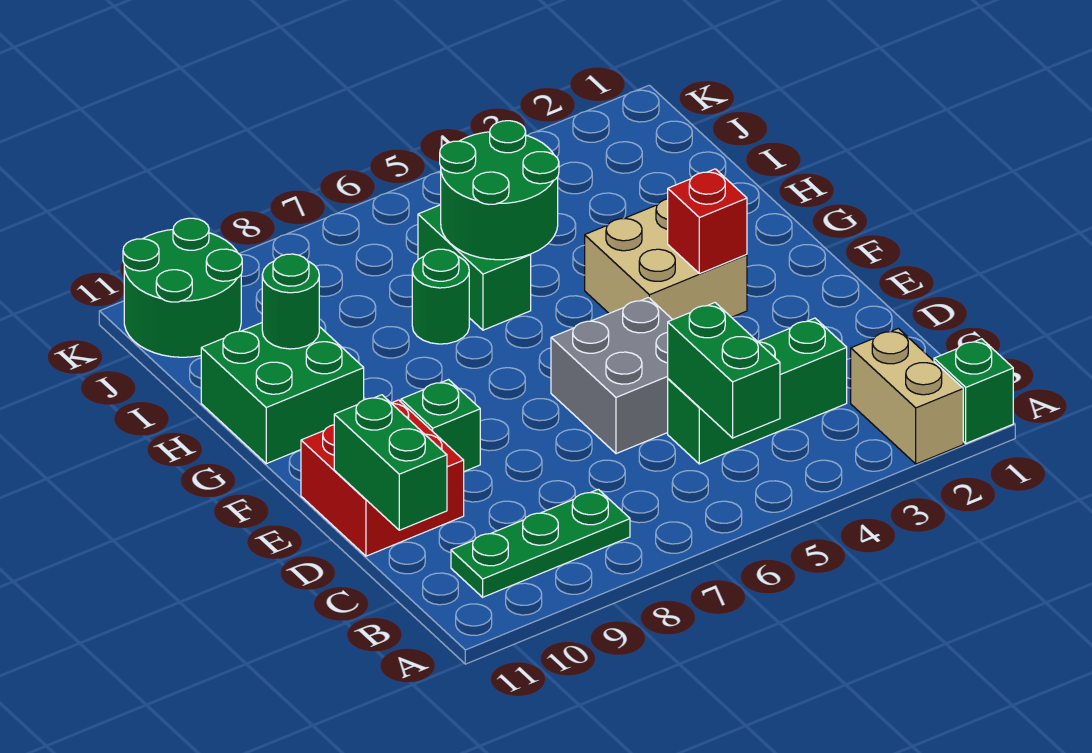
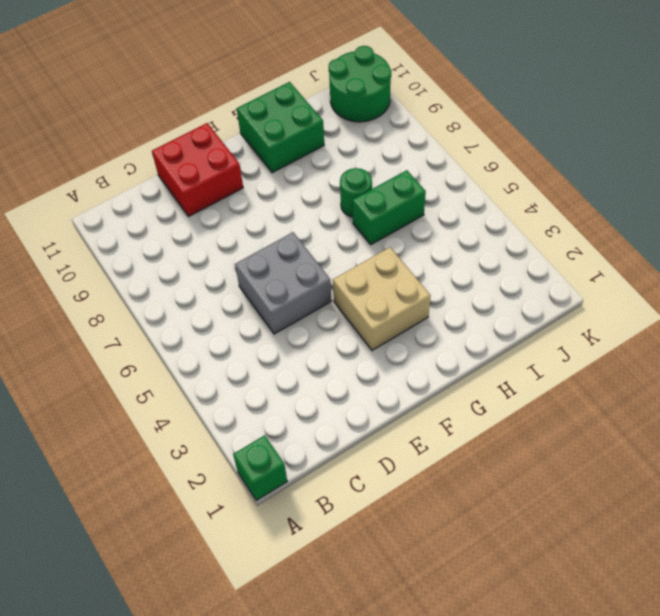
none -> tan brick A2:B2 level 1
none -> green plate B8:B10 level 1
none -> green brick C3:C5 level 1

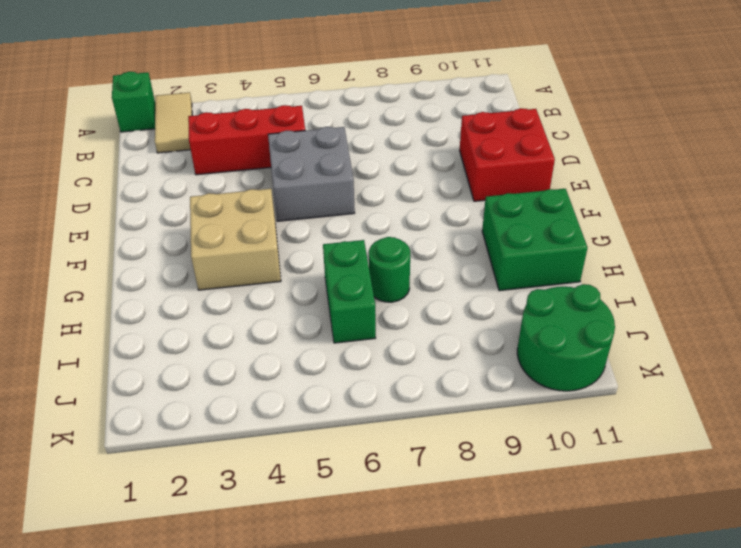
tan tile A2:B2 level 1 -> tan brick A2:B2 level 1
red brick C3:C5 level 1 -> green brick C3:C5 level 1
none -> green plate B8:B10 level 1
none -> green brick E9 level 1
none -> green brick B5:C5 level 2

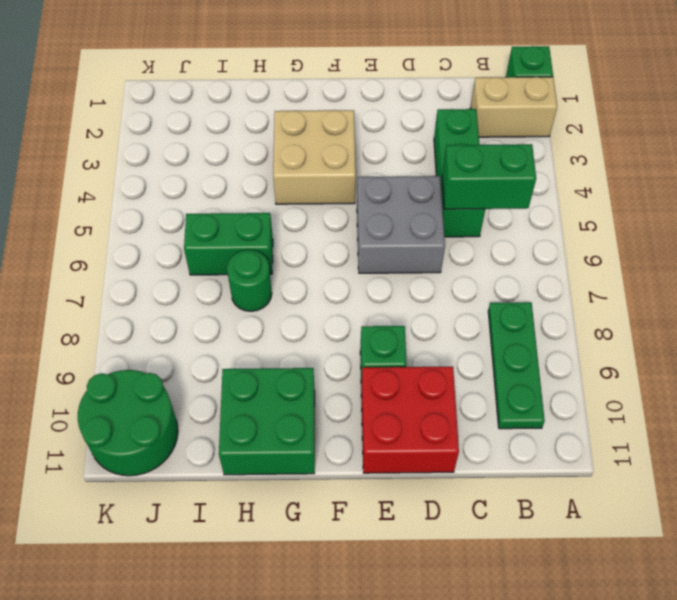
none -> green brick C11:D11 level 2
none -> red brick F3 level 2
none -> green round brick H5:I6 level 2

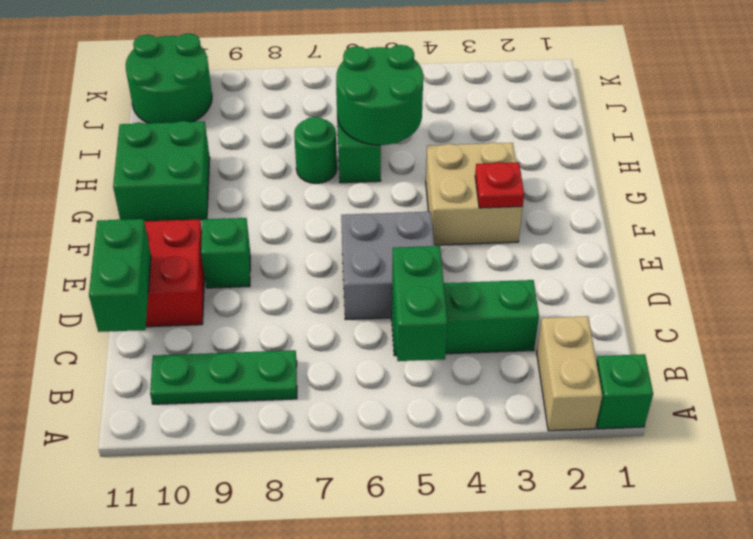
red plate F3 level 2 -> red brick F3 level 2
none -> green round brick H10 level 2

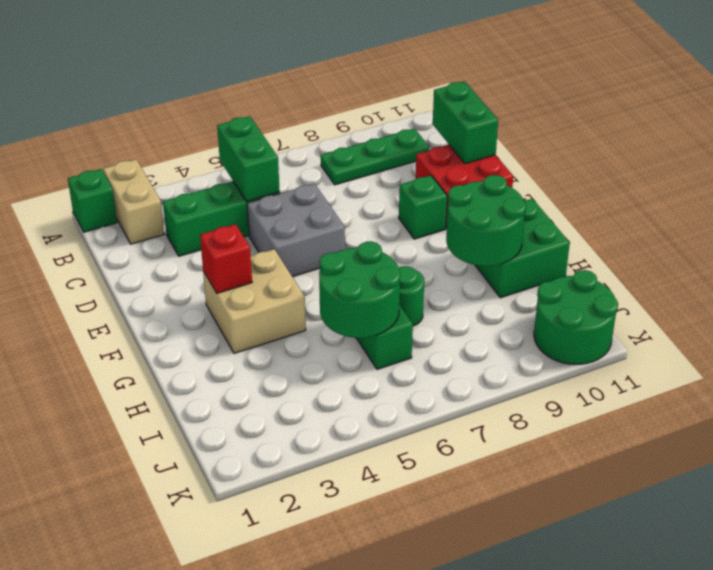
green round brick G9:H10 level 2 -> green round brick H10 level 2

